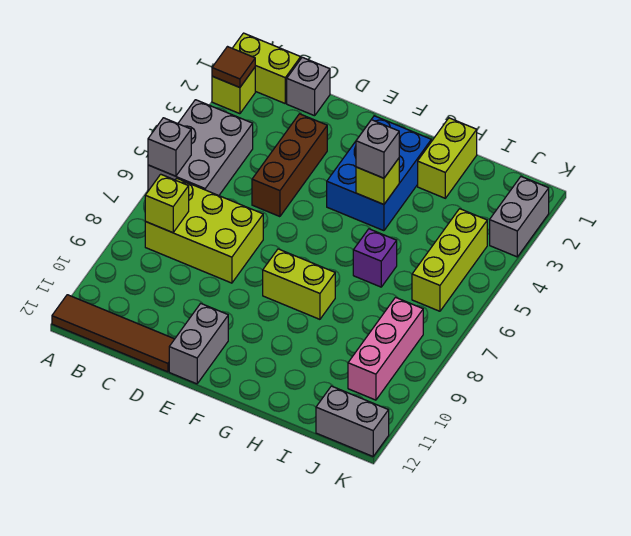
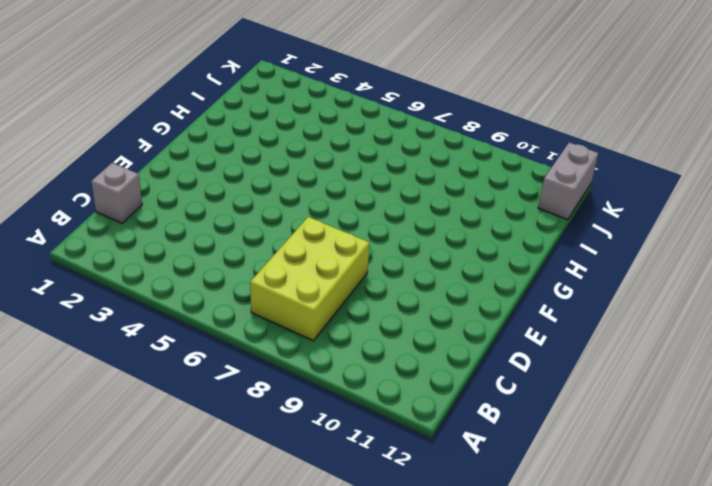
none -> lime brick A1:B1 level 1
none -> lime brick A2 level 1
none -> grey brick A4:B6 level 1

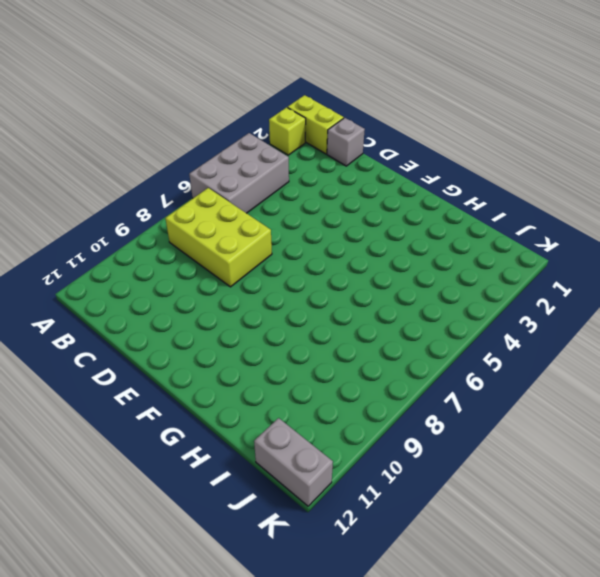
none -> brown tile A12:D12 level 1
none -> brown brick D3:D5 level 1
none -> grey brick E11:E12 level 1

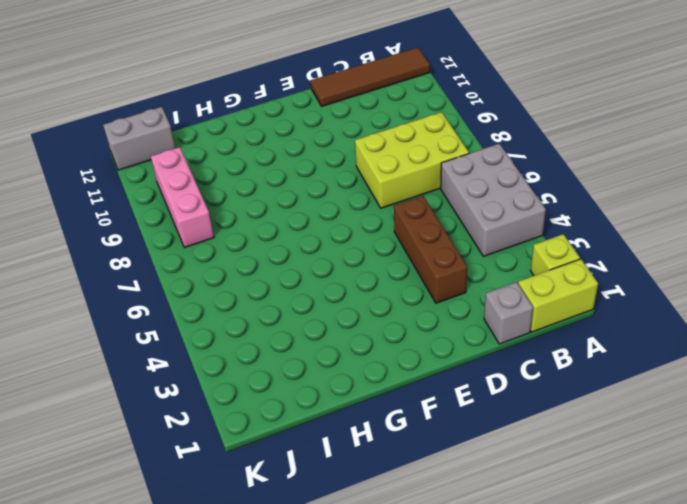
none -> grey brick E11:E12 level 1
none -> blue brick F2:G4 level 1
none -> lime brick F8:G8 level 1

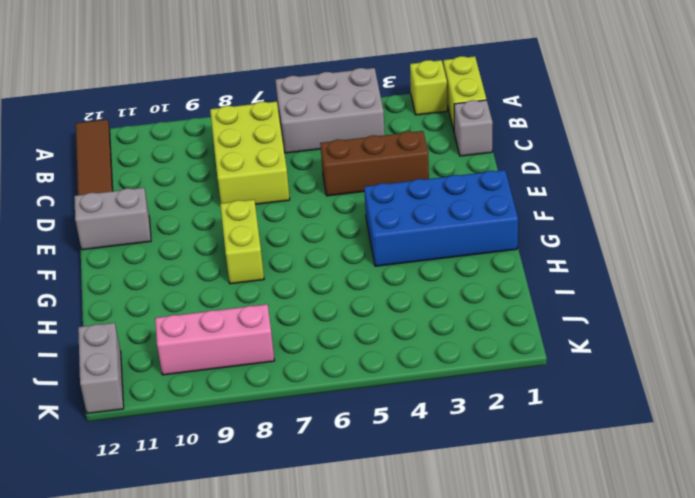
blue brick F1:G4 level 1 -> blue brick F2:G4 level 1
none -> lime brick H1:H2 level 1
none -> purple brick H6 level 1
none -> lime brick J4:J6 level 1

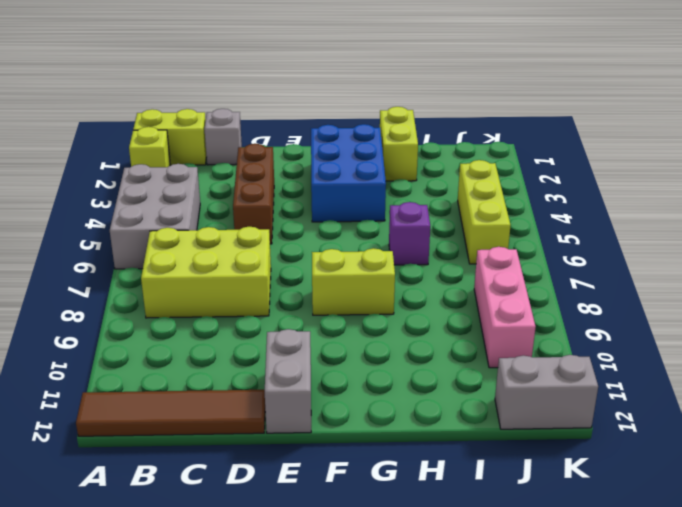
none -> grey brick K2:K3 level 1
none -> brown tile A2 level 2
none -> grey brick A6 level 2

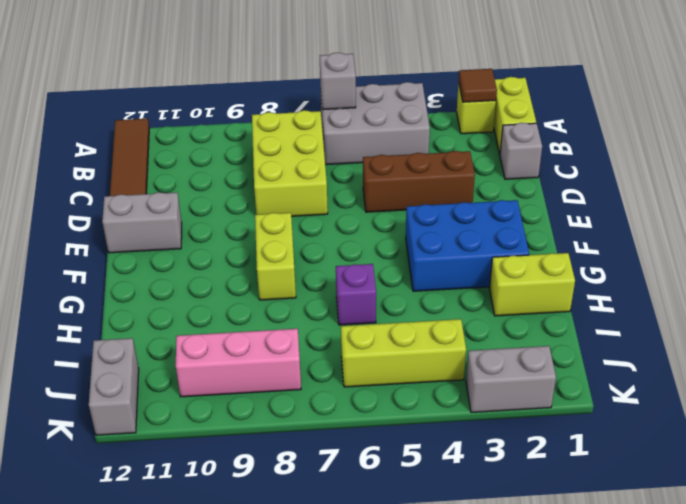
none -> lime brick B8 level 2
none -> lime brick G4 level 2
none -> grey brick G4 level 3

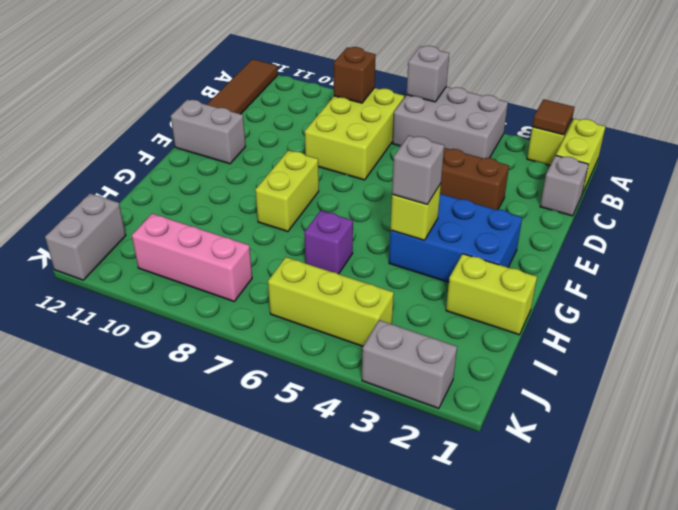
brown brick B8 level 2 -> lime brick B8 level 2

